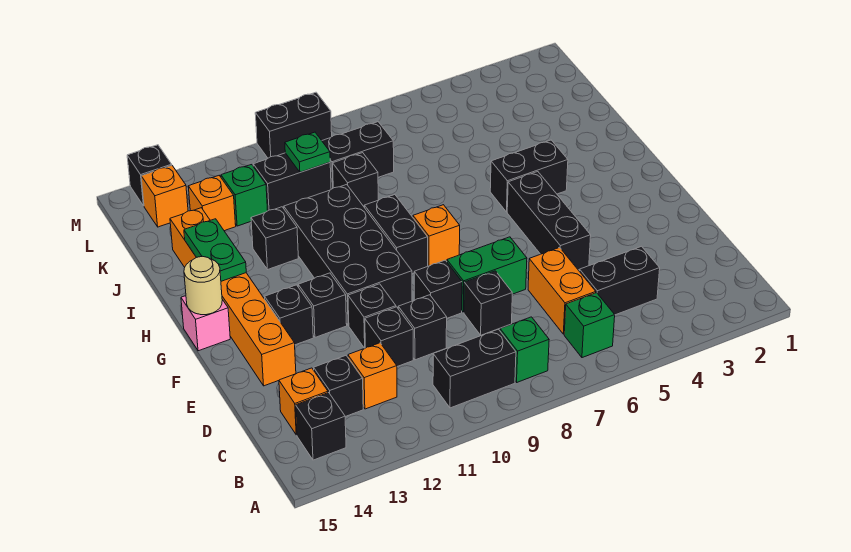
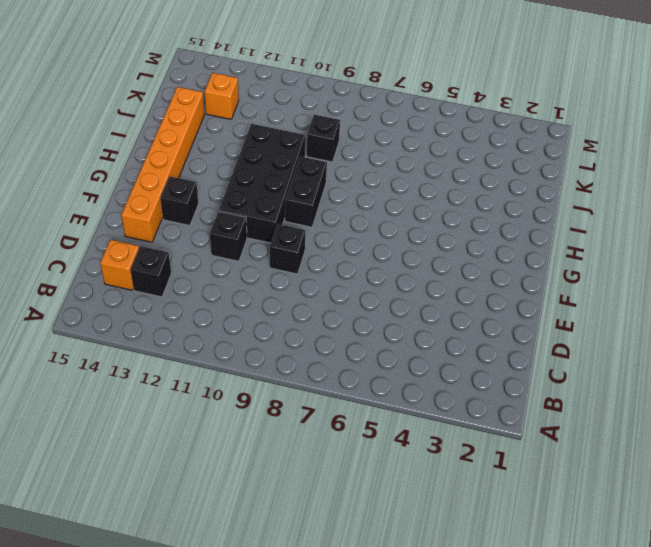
none -> green brick B6 level 1
none -> green brick B8 level 1
none -> black brick B9:B10 level 1
none -> black brick B14 level 1

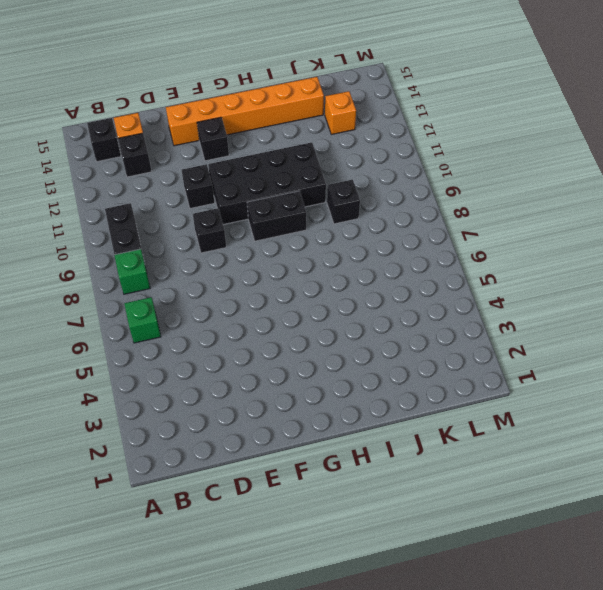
none -> black brick C4:C5 level 1
none -> orange brick C6:D6 level 1
none -> orange brick C12 level 1
none -> black brick D8 level 1

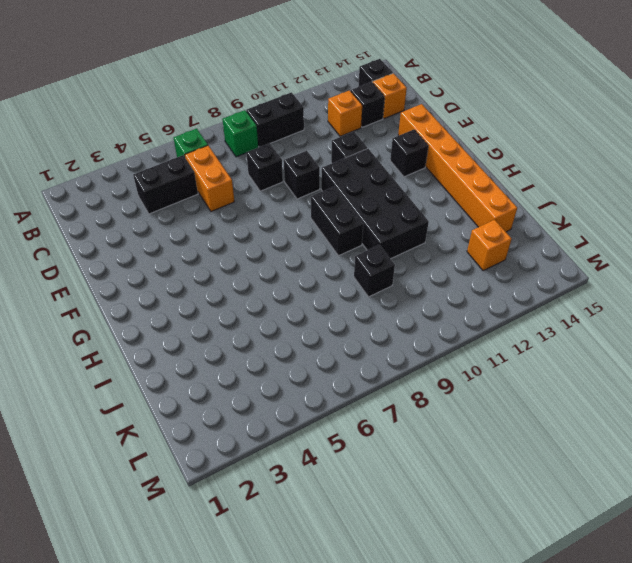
none -> black brick D10 level 1
none -> black brick D11 level 1
none -> black brick E5:G5 level 1
none -> green brick E7:E8 level 1

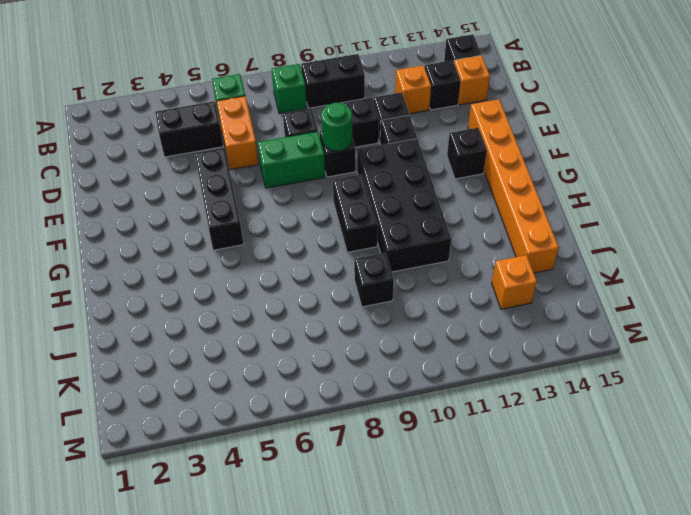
green round brick E9 level 2 -> none
none -> black brick F12 level 1
none -> orange brick G8 level 1
none -> pink brick G15 level 1
none -> black brick H4:H5 level 1

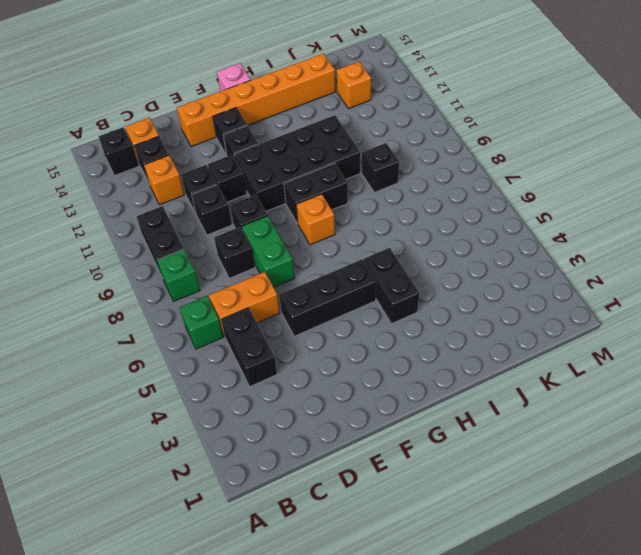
none -> black brick I12 level 1
none -> black brick K8:K9 level 1
none -> black brick K10:K11 level 1
none -> green brick K12 level 1

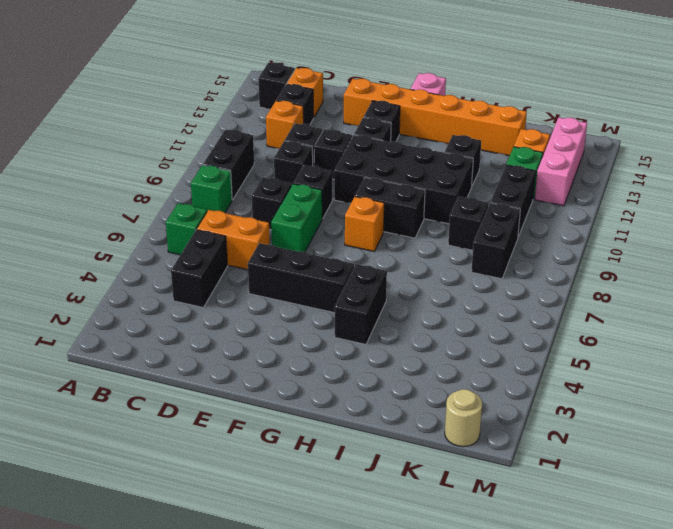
tan round brick L1 level 1 -> tan round brick G15 level 2
pink brick L12:L14 level 1 -> orange brick L14 level 1
none -> black brick M9:M10 level 1
none -> black brick M14 level 1
none -> green plate H14:I14 level 2
none -> green plate K10 level 2

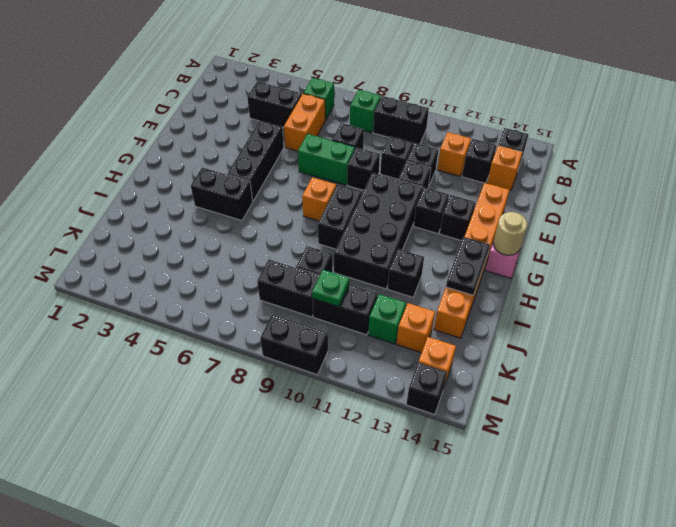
black plate H14:I14 level 2 -> green plate H14:I14 level 2

